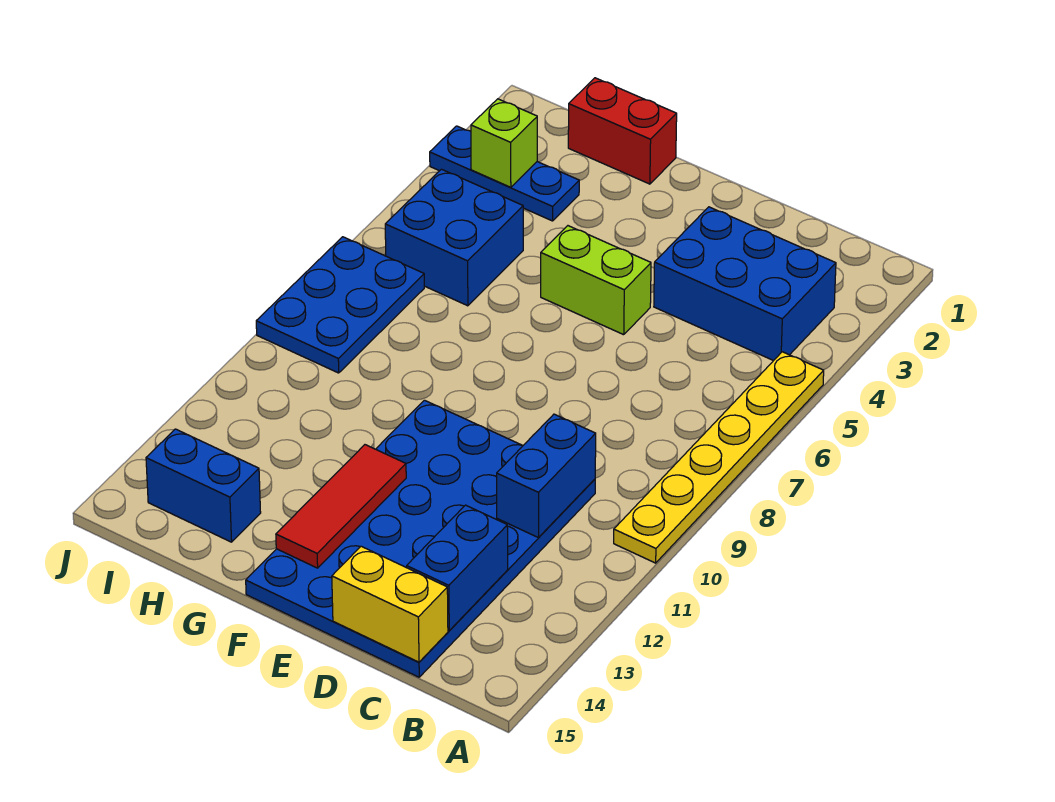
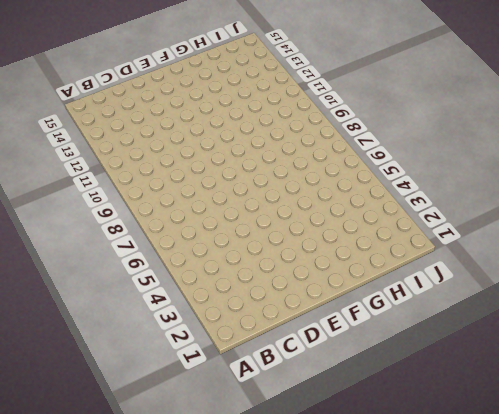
none -> yellow plate A5:A10 level 1
none -> blue brick B3:D4 level 1
none -> blue plate C10:F15 level 1

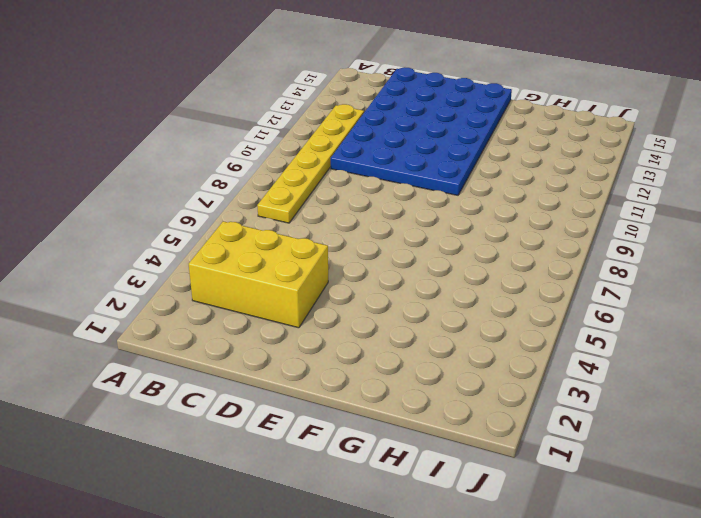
yellow brick B3:D4 level 1 -> blue brick B3:D4 level 1
yellow plate B7:B12 level 1 -> yellow plate A5:A10 level 1
none -> lime brick E5:F5 level 1
none -> red brick G1:H1 level 1
none -> blue plate H3:J3 level 1

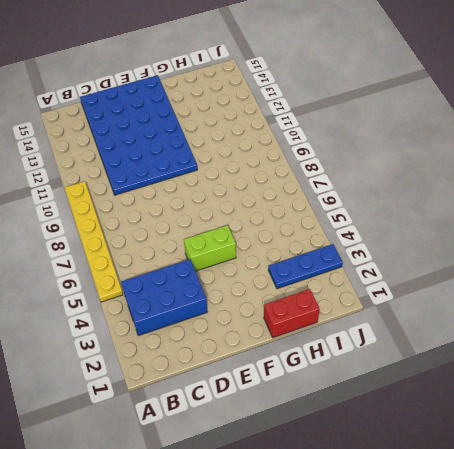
none -> blue brick H5:I6 level 1
none -> blue brick H14:I14 level 1
none -> blue plate I7:J9 level 1

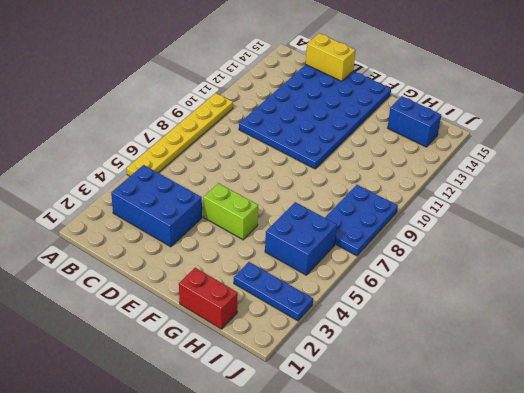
none -> blue brick C10:C11 level 2
none -> blue brick C13:C14 level 2
none -> red tile F12:F14 level 2

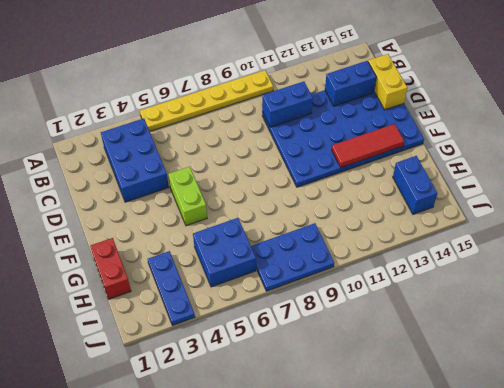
none -> lime brick I3 level 2

